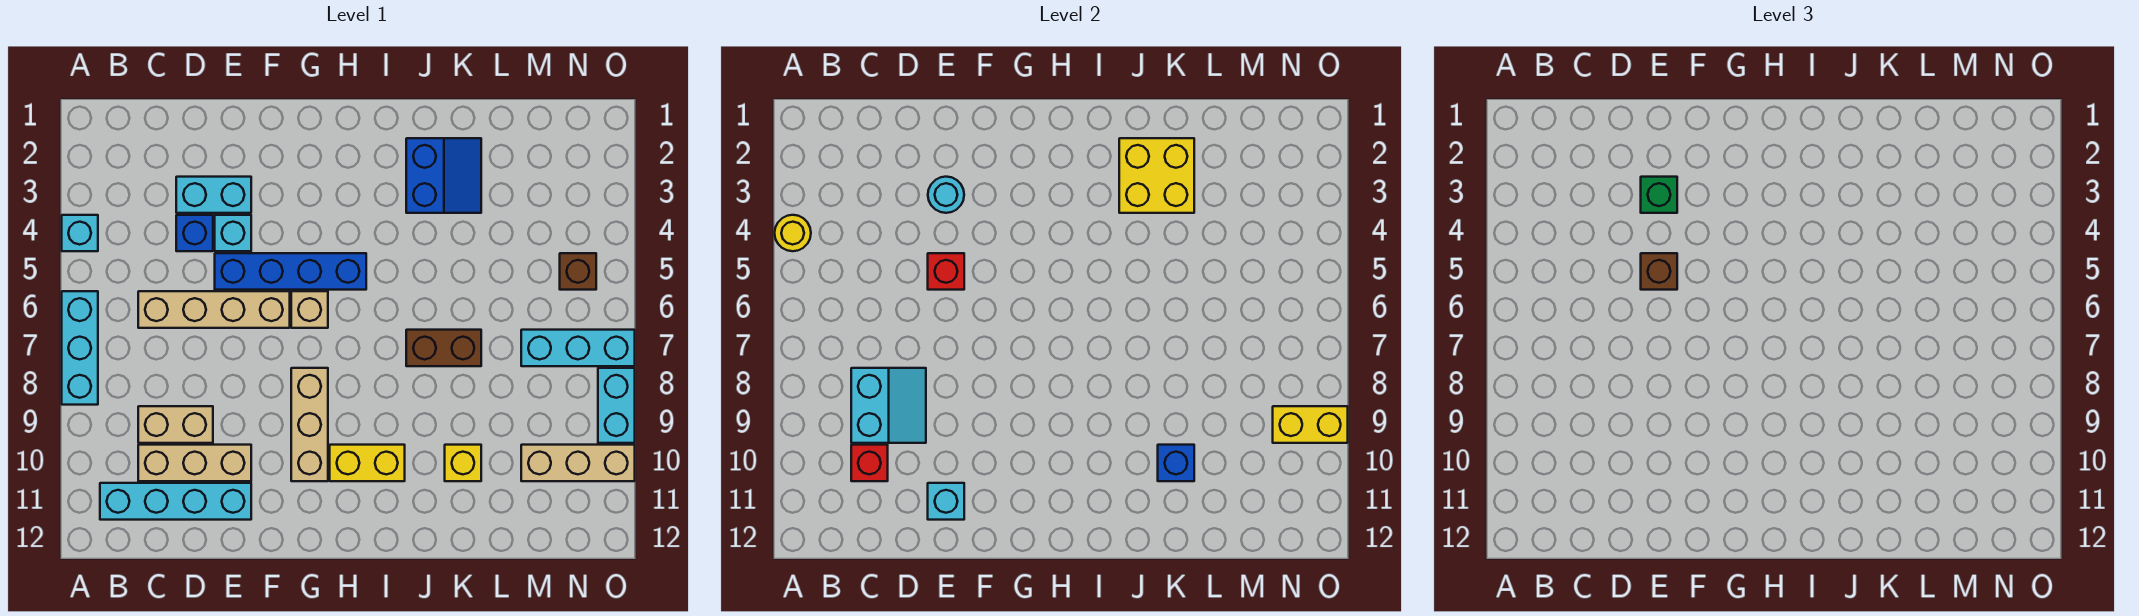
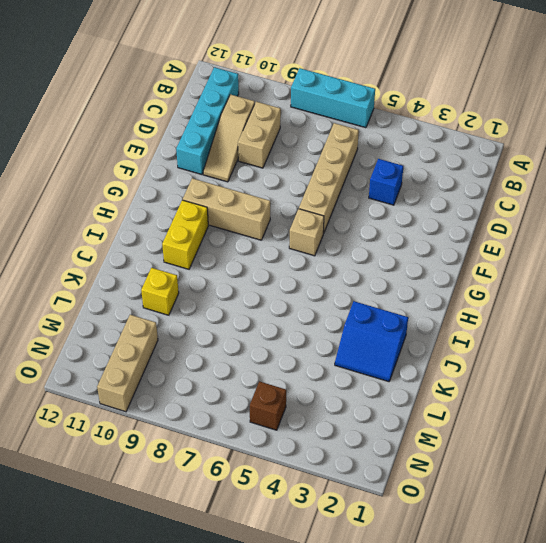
tan slope C10:E10 level 1 top C -> tan brick C10:E10 level 1
none -> cyan brick A4 level 1
none -> cyan brick D3:E3 level 1
none -> cyan brick E4 level 1
none -> blue brick E5:H5 level 1

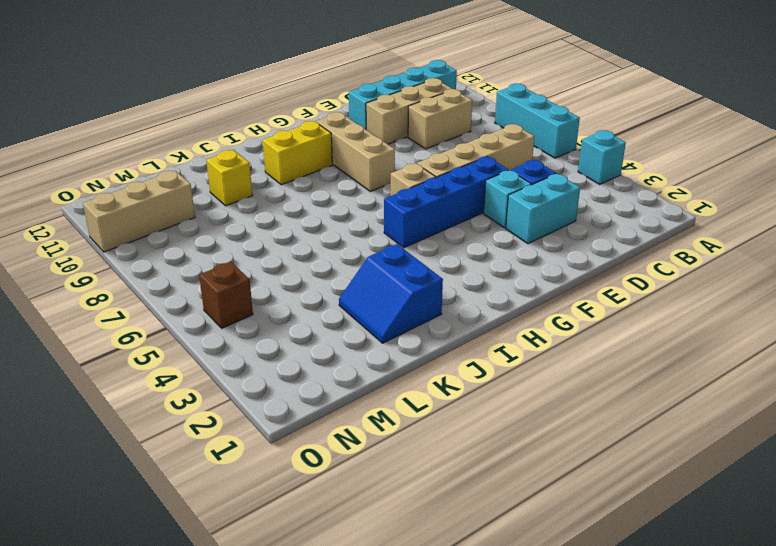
none -> brown brick J7:K7 level 1
none -> cyan brick M7:O7 level 1
none -> cyan brick O8:O9 level 1
none -> yellow round brick A4 level 2

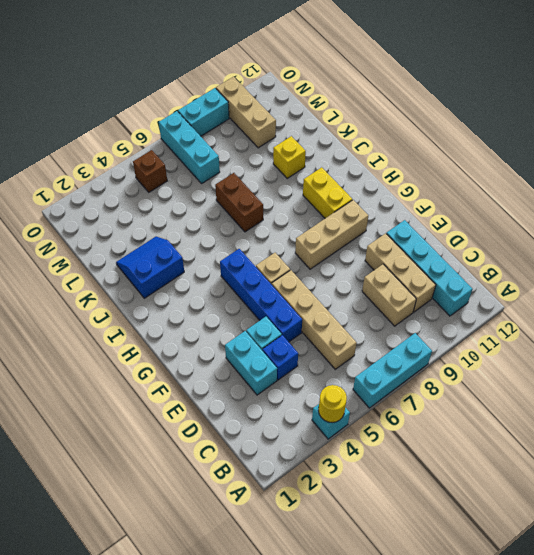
none -> cyan slope C8:D9 level 2 top C
none -> red brick C10 level 2
none -> cyan round brick E3 level 2
none -> red brick E5 level 2

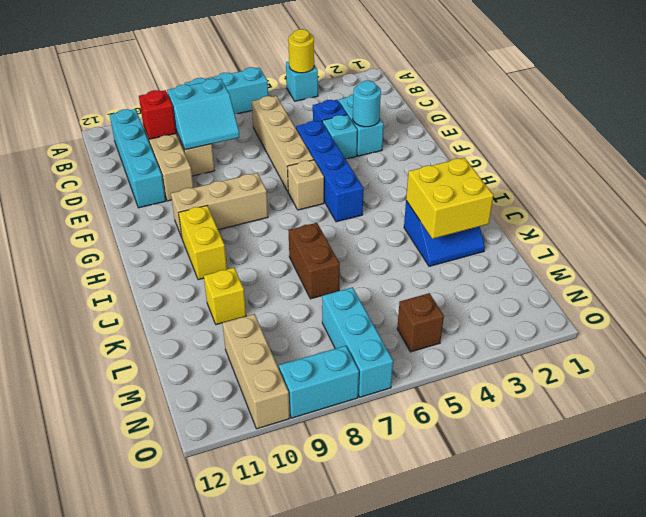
none -> red brick E5 level 2
none -> cyan brick E11 level 2
none -> blue brick K10 level 2
none -> yellow brick N9:O9 level 2

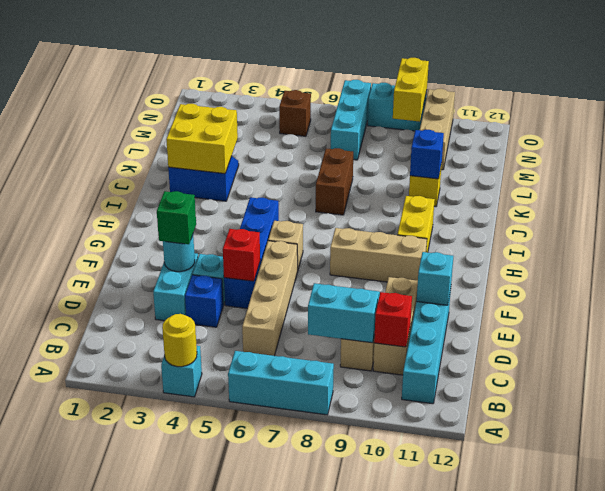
none -> brown brick E5 level 3

